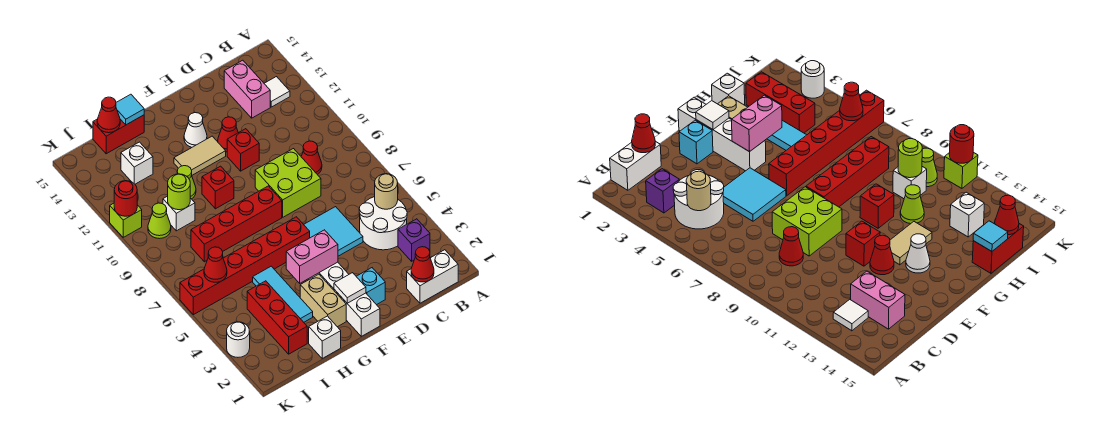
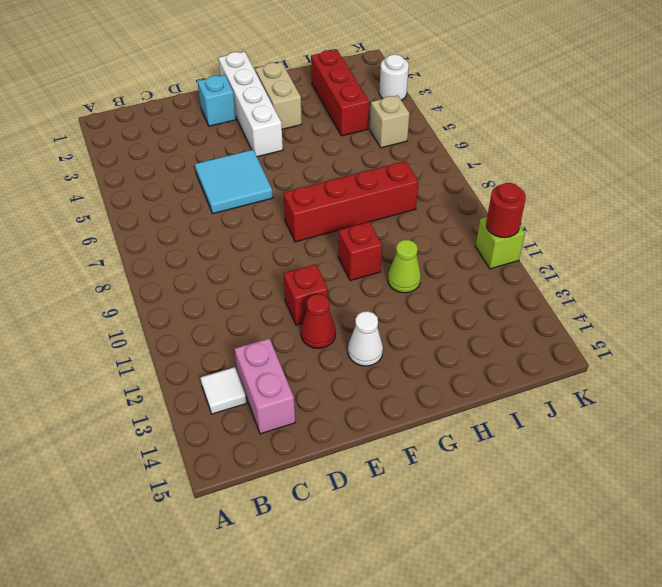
tan brick J5 level 1 -> none
none -> white brick B1:C1 level 1
none -> purple brick B3 level 1
none -> white round brick B4:C5 level 1
none -> red cone C9 level 1

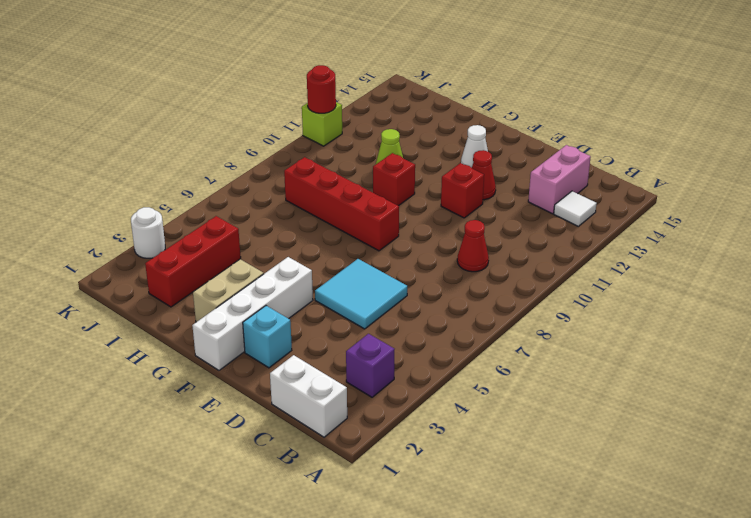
none -> white round brick B4:C5 level 1
none -> lime brick D8:E9 level 1
none -> red brick F6:K6 level 1
none -> tan tile F12:G12 level 1

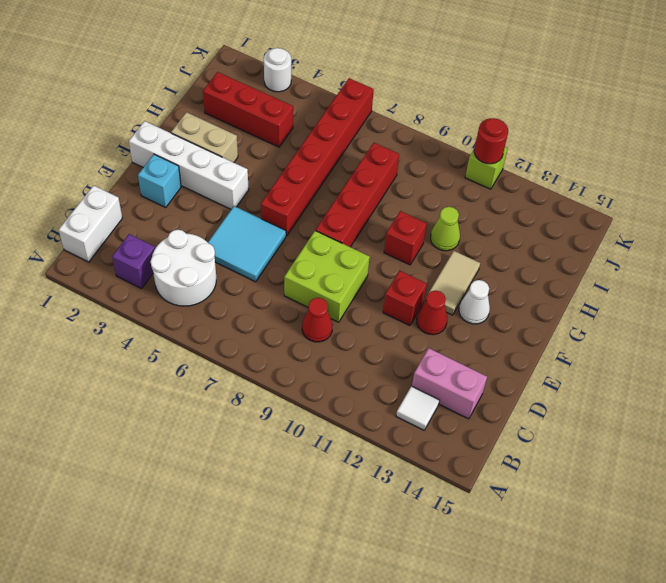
none -> white brick H1 level 1
none -> cyan tile H3:H5 level 1
none -> red brick H15:I15 level 1
none -> white brick I10 level 1

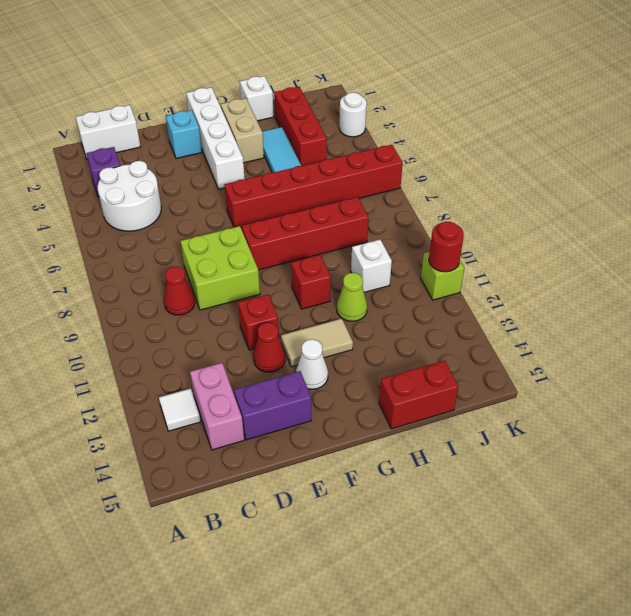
purple brick D14:E14 level 1 -> none
none -> cyan tile D5:E6 level 1
none -> white brick I13 level 1
none -> lime cone J10 level 1
none -> tan round brick B5 level 2

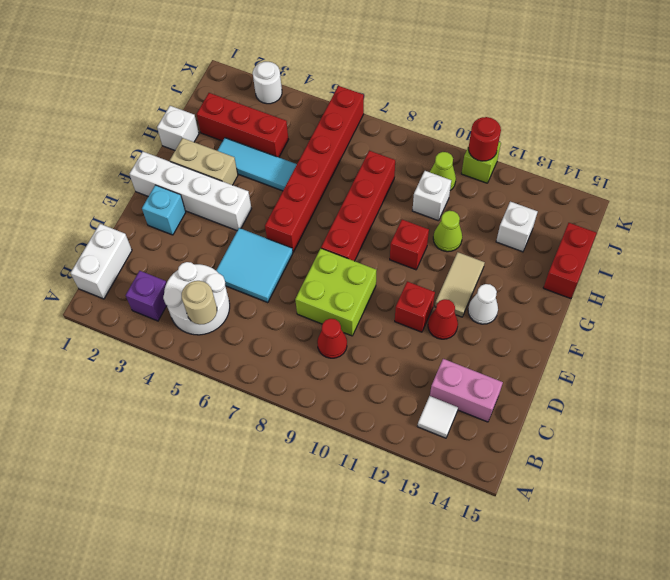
none -> red cone C1 level 2
none -> white tile F2 level 2
none -> pink brick F4:G4 level 2
none -> cyan tile H15 level 2

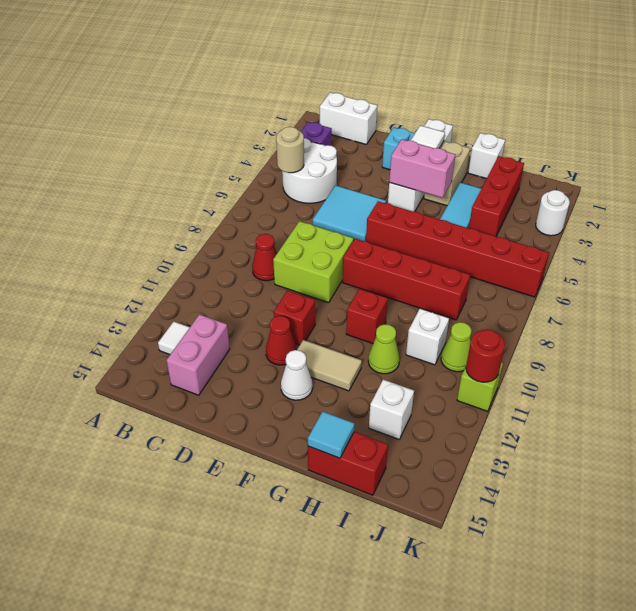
none -> red cone C1 level 2
none -> lime round brick I10 level 2
none -> red cone I15 level 2
none -> red cone J6 level 2

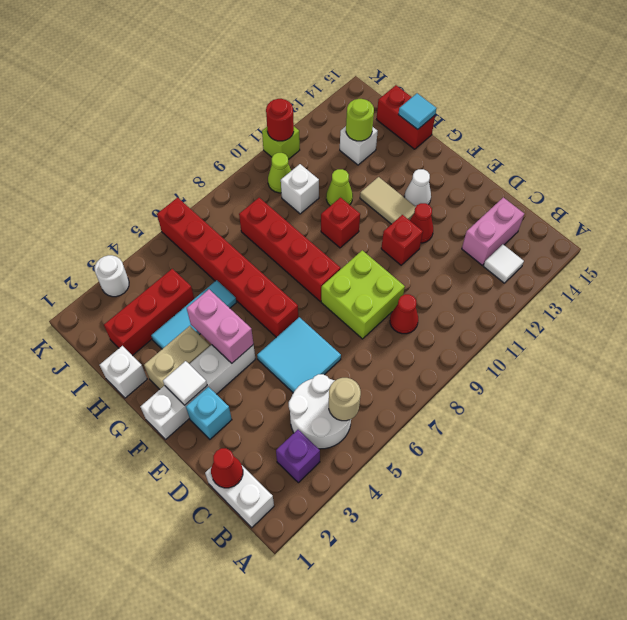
lime round brick I13 level 2 -> lime round brick I10 level 2
none -> red cone I15 level 2
none -> red cone J6 level 2

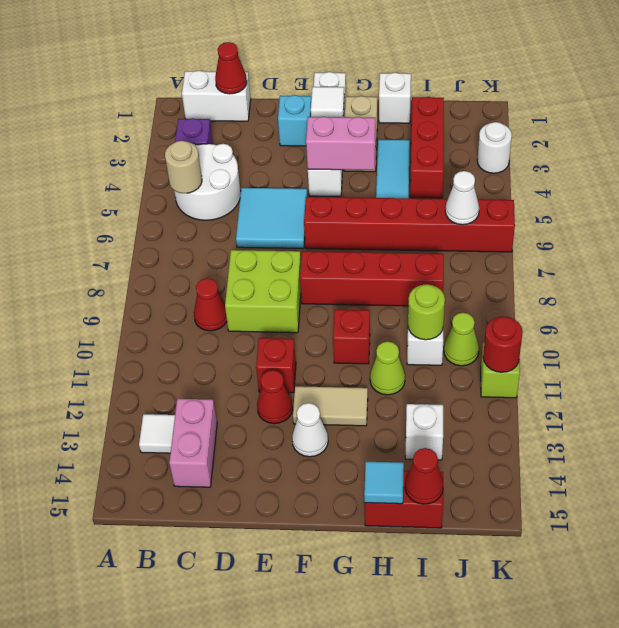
white cone J6 level 2 -> red cone J6 level 2

